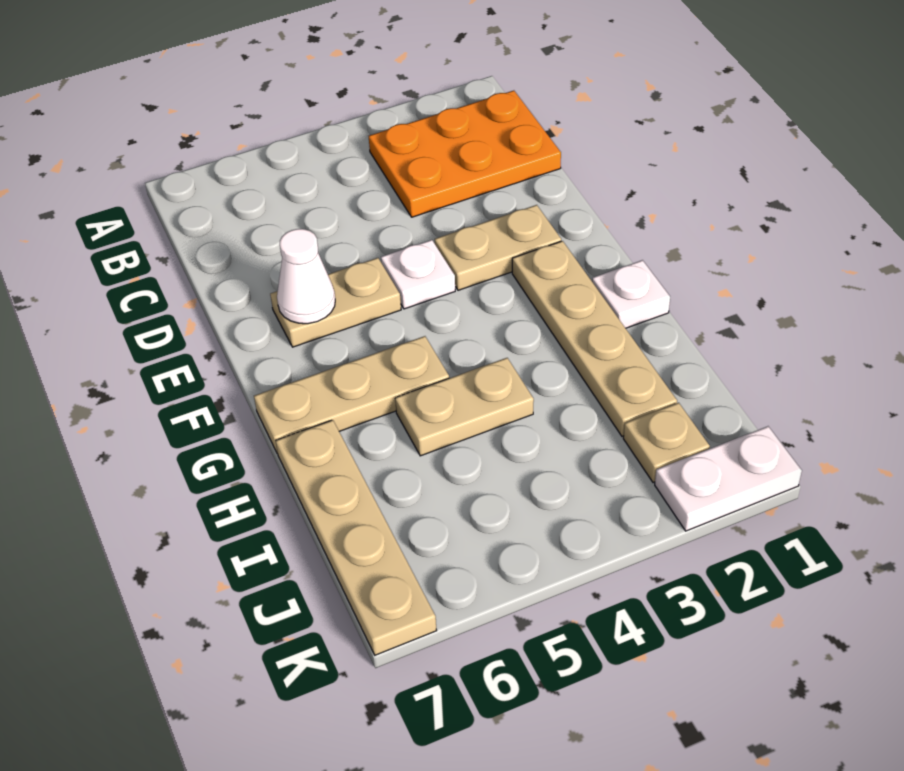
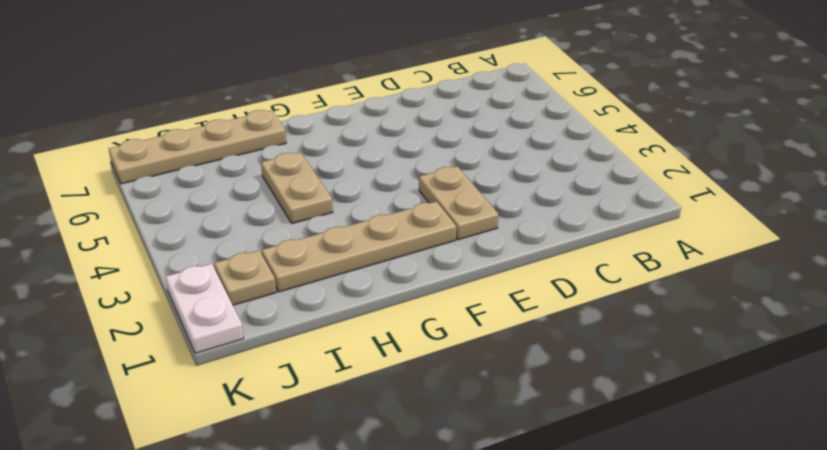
none -> orange plate B1:C3 level 1
none -> white plate E4 level 1
none -> tan plate E5:E6 level 1

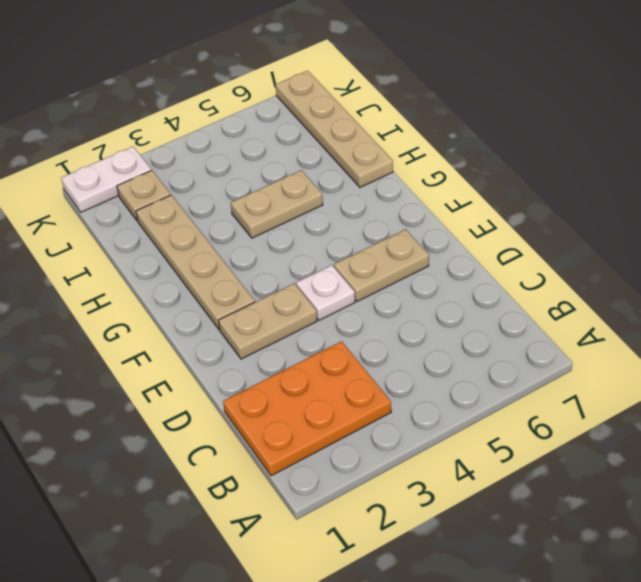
none -> white plate G1 level 1
none -> tan plate G5:G7 level 1
none -> white cone E6 level 2

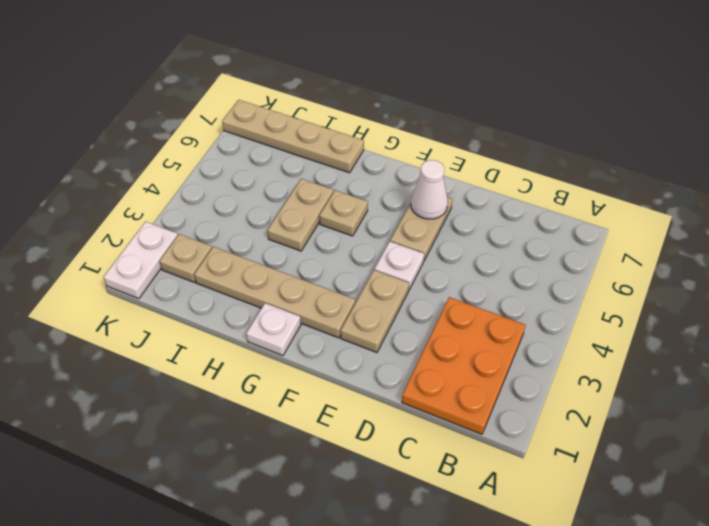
tan plate G5 level 1 -> tan plate G5:G7 level 1

